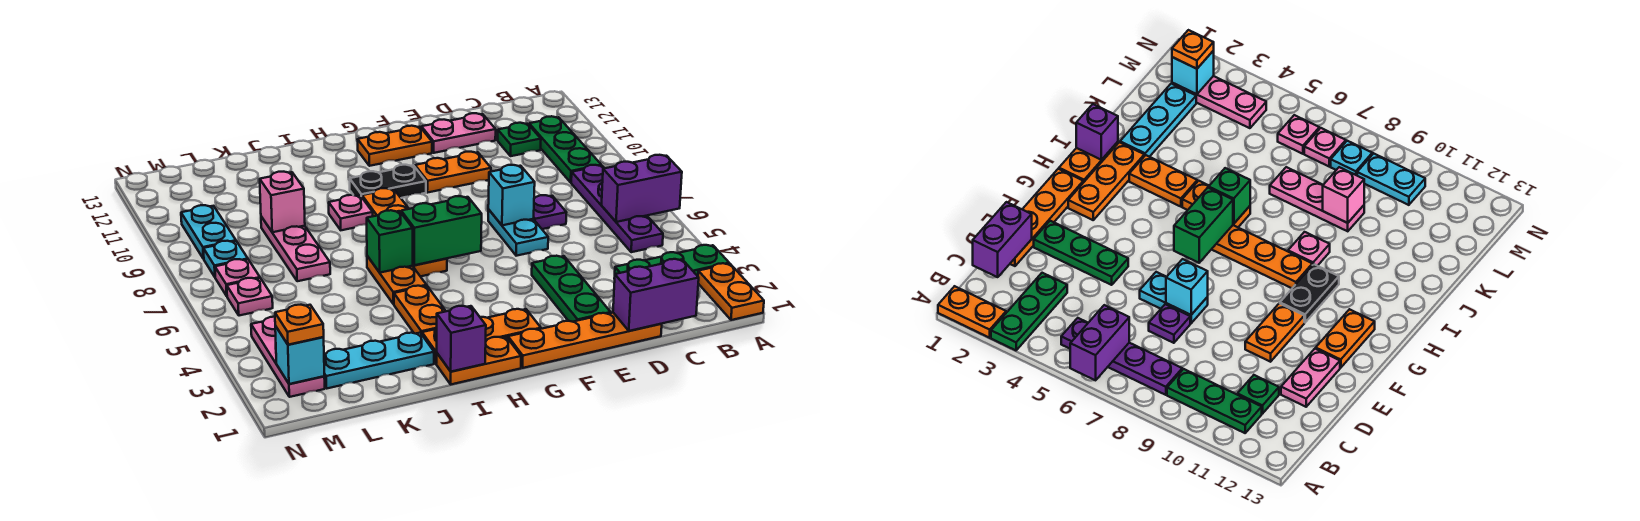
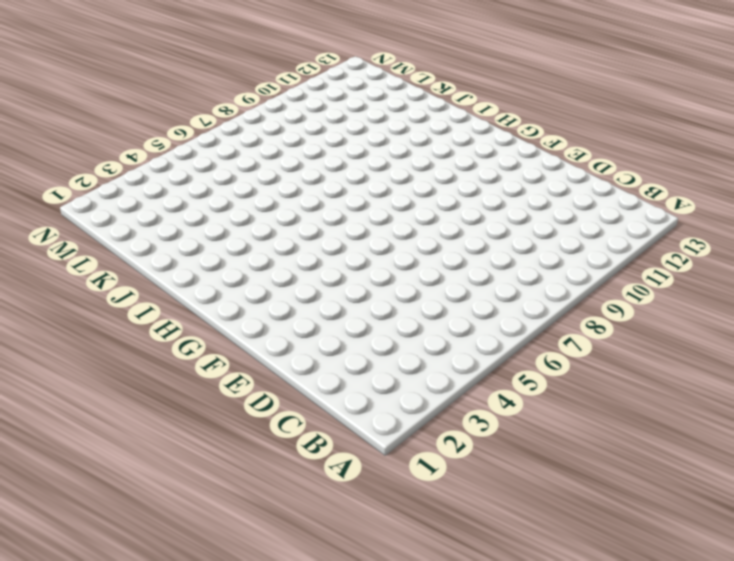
none -> orange plate A1:A2 level 1
none -> green plate A3:C3 level 1
none -> purple plate B5:B8 level 1
none -> green plate B9:B11 level 1

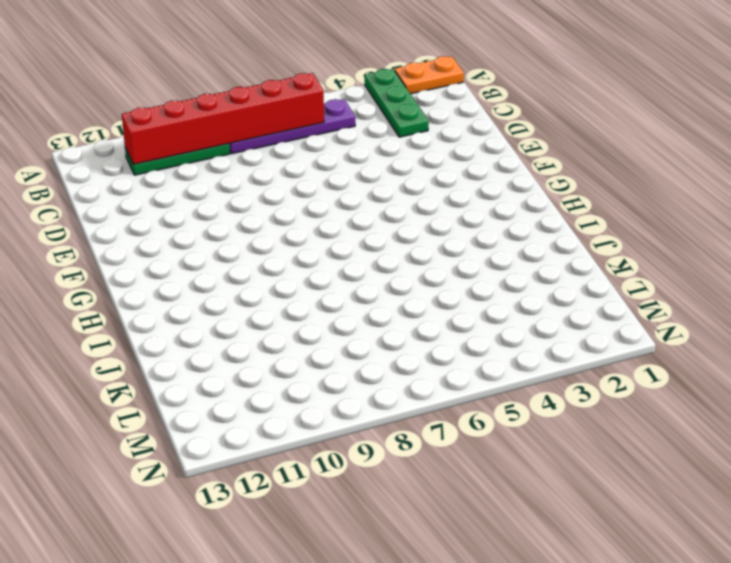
red brick B6:B11 level 2 -> purple brick A6:B6 level 2
none -> green plate C11 level 1
none -> orange plate D1:G1 level 1
none -> purple plate D7 level 1
none -> pink plate D12:E12 level 1

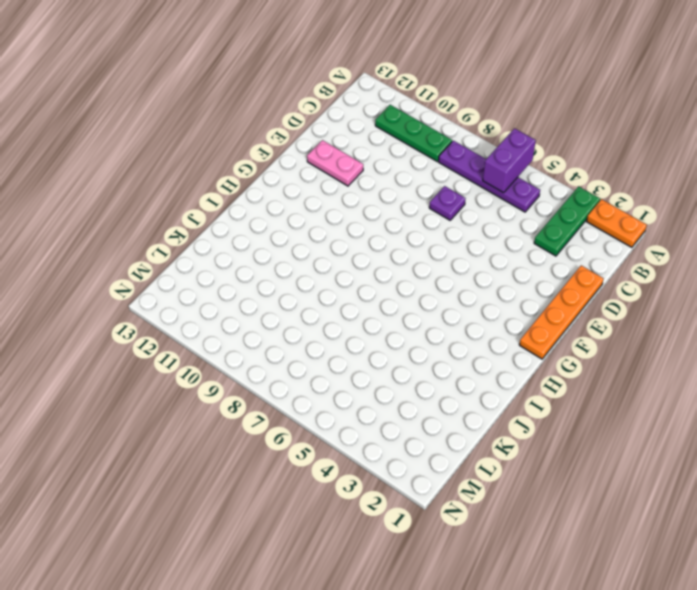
pink plate E11:E12 level 1 -> pink plate D12:E12 level 1
none -> green plate C11 level 1
none -> green plate E2:E4 level 1
none -> cyan plate E6:E7 level 1
none -> orange plate E10:F10 level 1

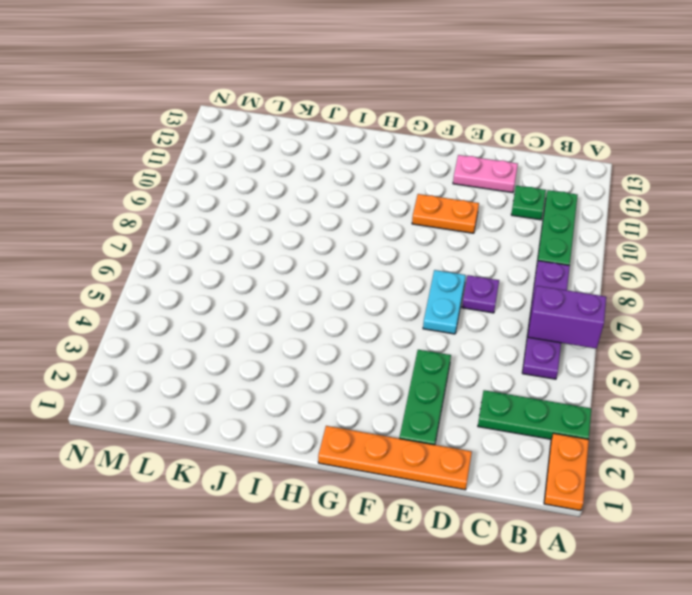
none -> orange plate F12:G12 level 1
none -> orange plate G2:I2 level 1
none -> black plate G10:H10 level 1
none -> orange plate H1:I1 level 1

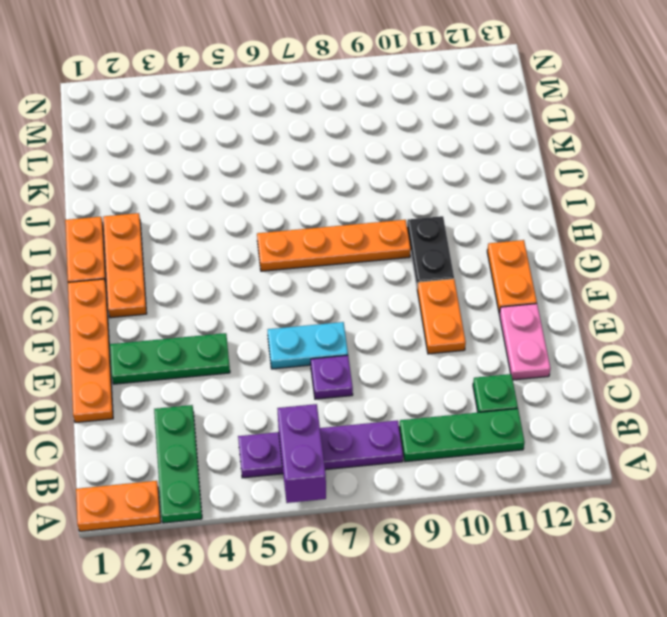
none -> orange plate I3:I4 level 1
none -> orange plate I5:I6 level 1
none -> pink plate I9 level 1
none -> cyan plate J2:L2 level 1

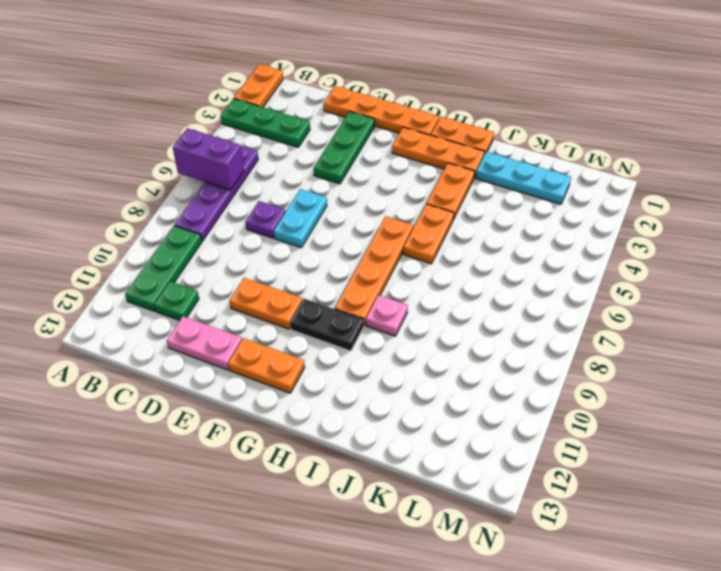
none -> pink plate K7:K9 level 1
none -> pink plate M2:M4 level 1
none -> pink plate M6 level 1
none -> pink plate M7 level 1

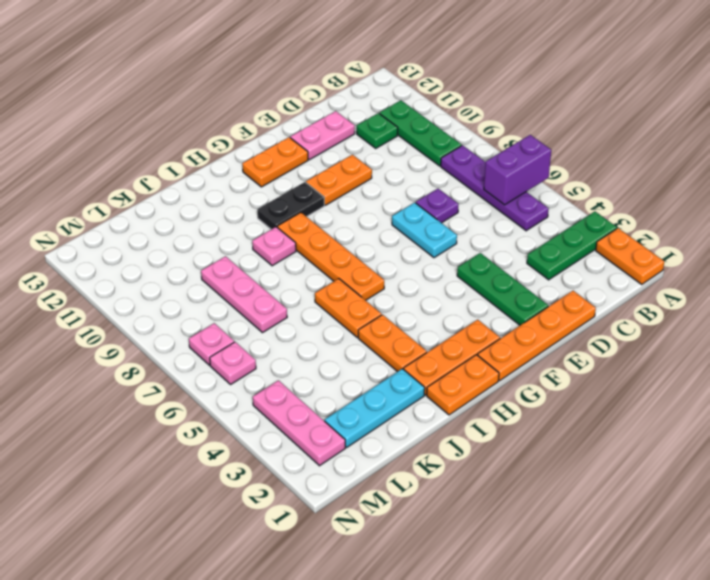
none -> cyan plate M8 level 1
none -> cyan plate M9:M10 level 1
none -> purple brick C1:D1 level 2
none -> cyan brick E7 level 2

